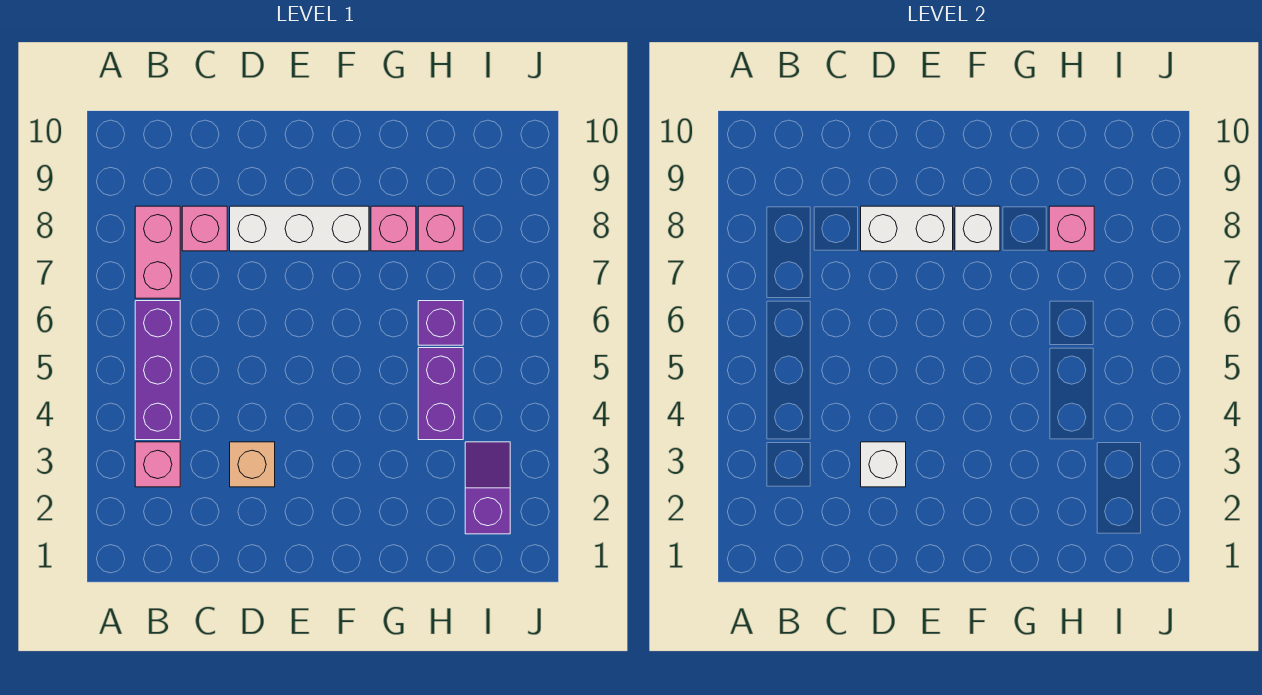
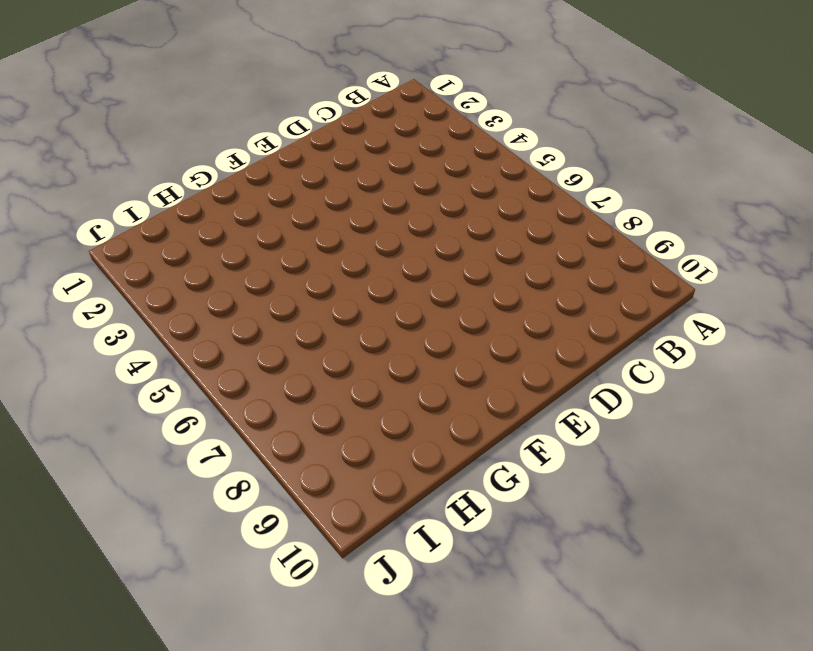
none -> pink brick B3 level 1
none -> purple brick B4:B6 level 1
none -> pink brick B7:B8 level 1

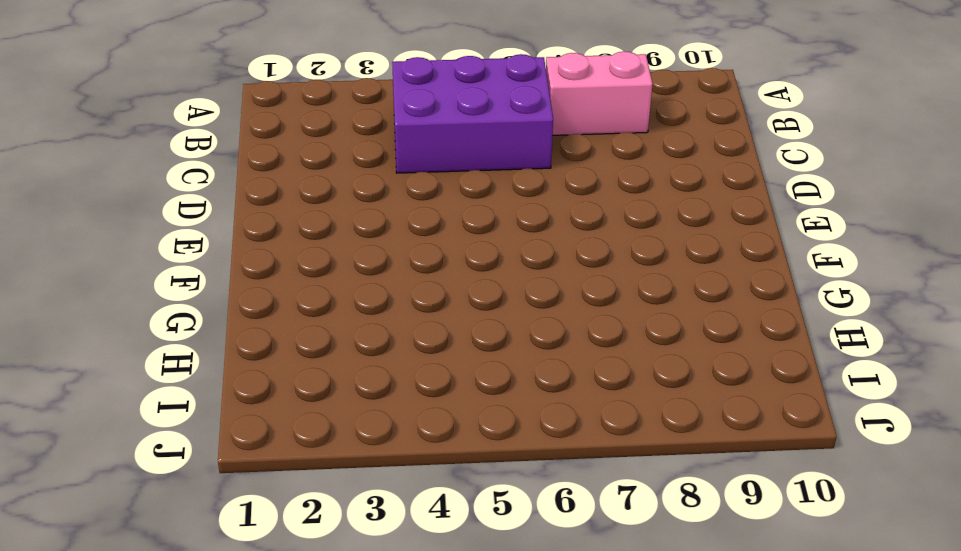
purple brick B4:C6 level 1 -> purple brick B4:B6 level 1
none -> pink brick B3 level 1
none -> pink brick C8 level 1
none -> tan brick D3 level 1

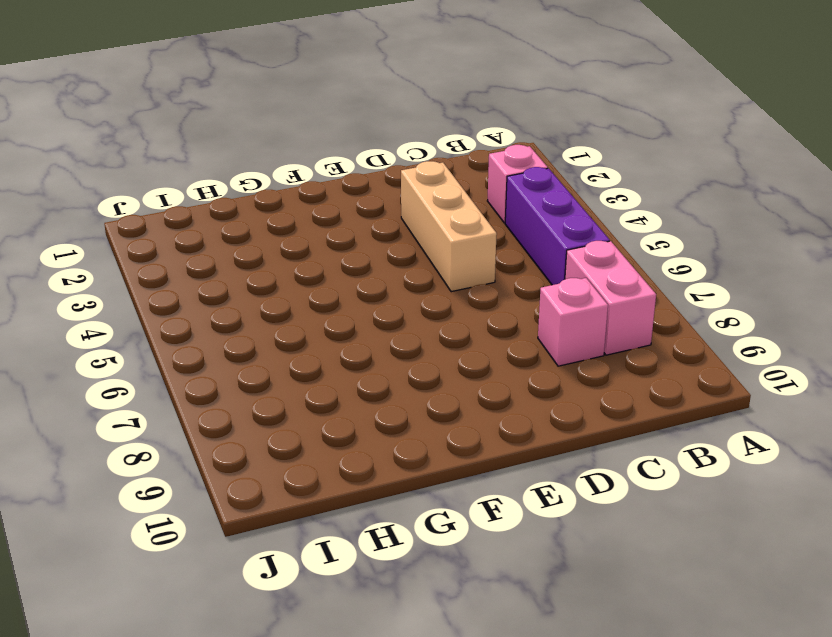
tan brick D3:D5 level 1 -> tan brick D3 level 1
none -> white brick D8:F8 level 1
none -> pink brick G8 level 1
none -> purple brick H4:H5 level 1

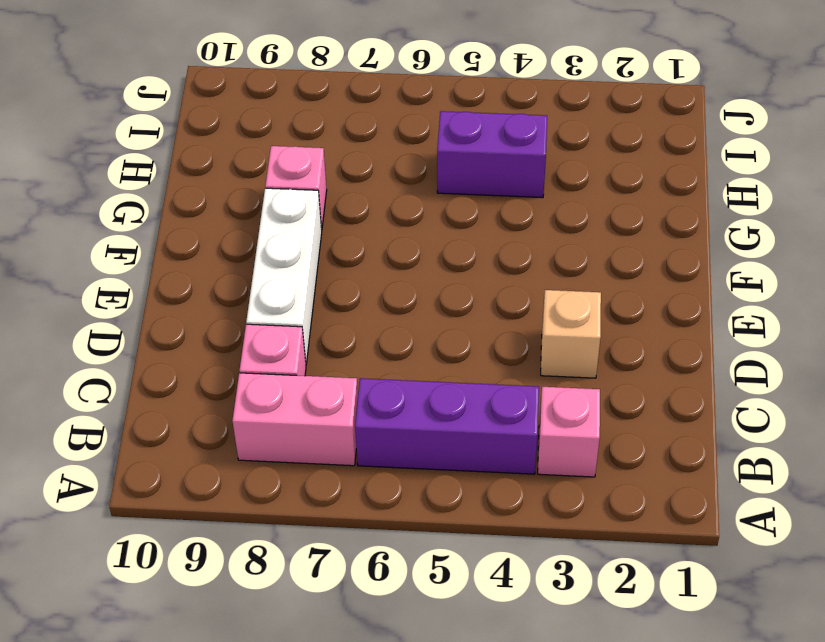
none -> purple brick H6 level 1
none -> pink brick H8 level 1
none -> purple slope I2:I3 level 1 top 2

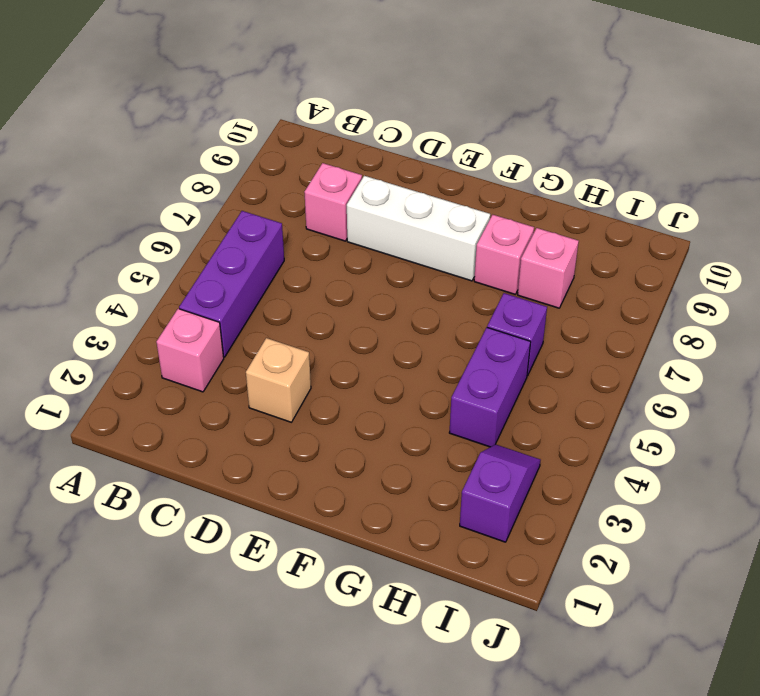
none -> pink brick B7:B8 level 1
none -> white brick D3 level 2
none -> white brick D8:E8 level 2

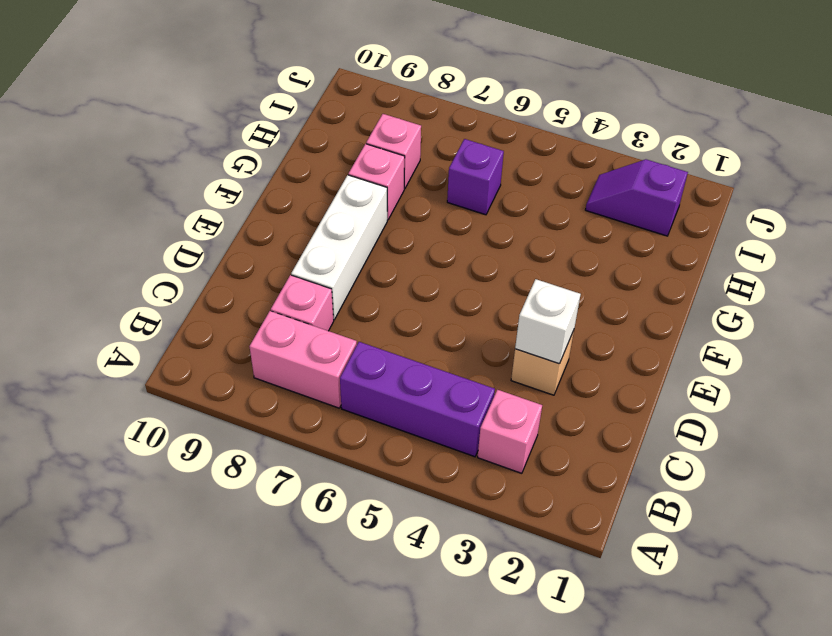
none -> purple brick H4:H5 level 1
none -> white brick D8:E8 level 2
none -> white brick F8 level 2

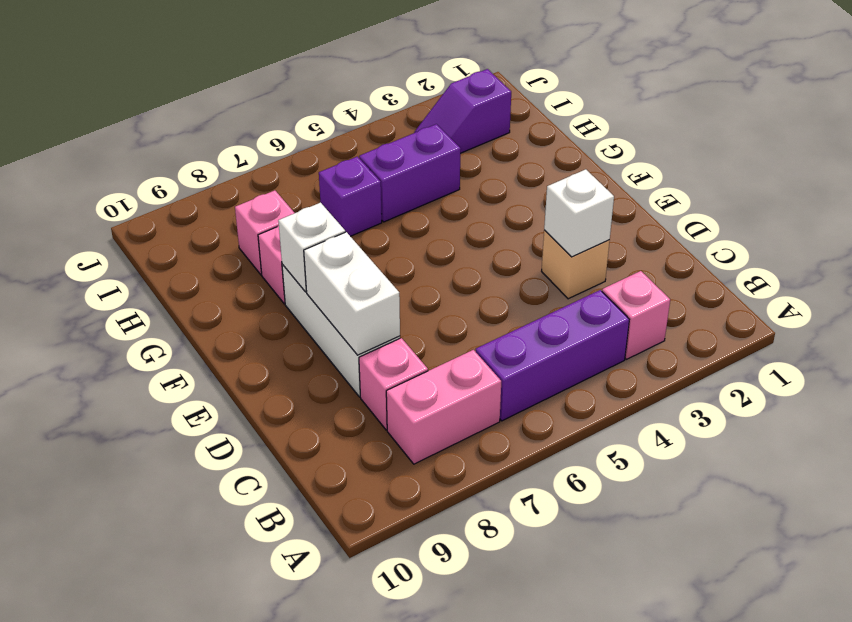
none -> pink brick H8 level 2

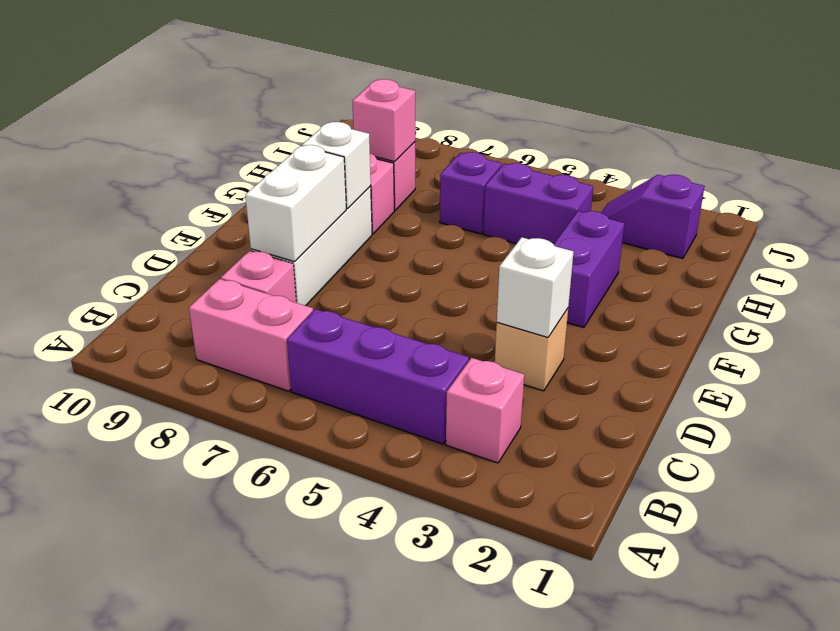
purple brick F3:G3 level 1 -> none

